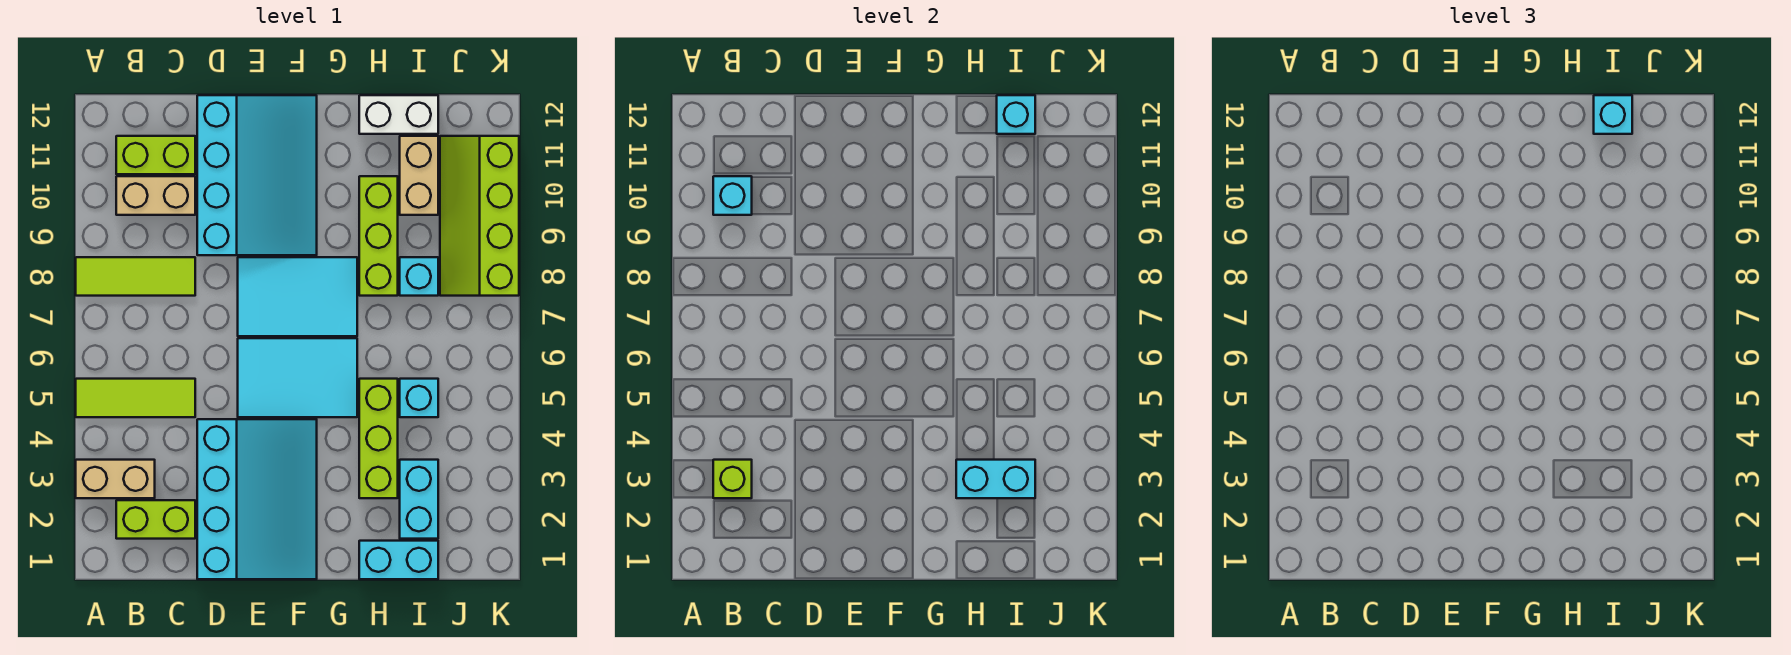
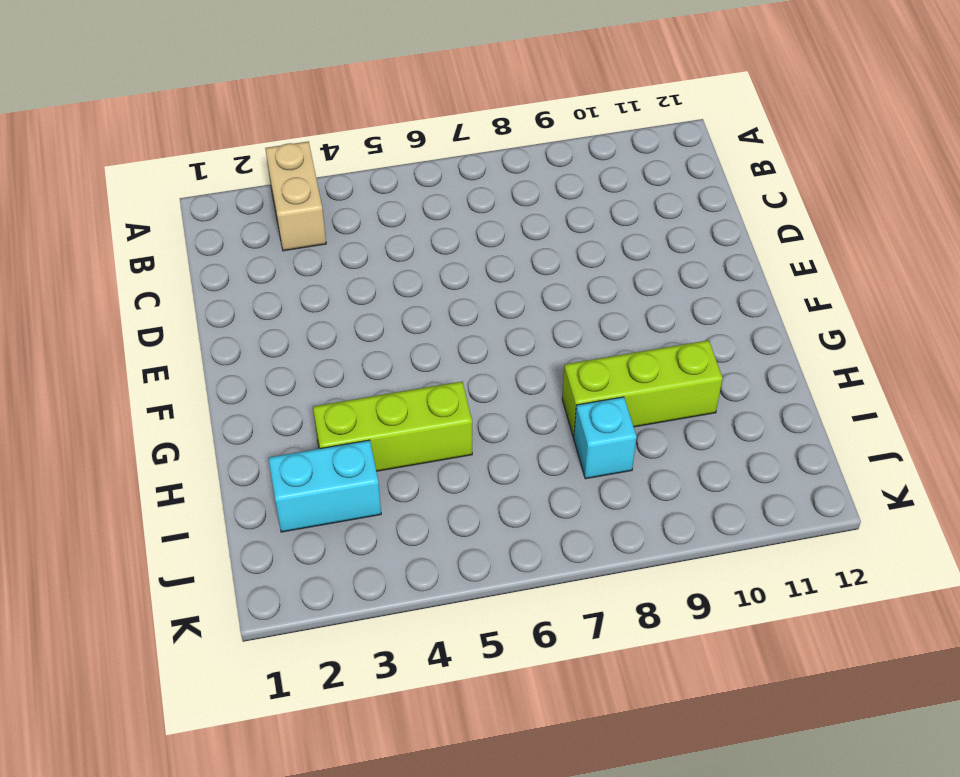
none -> lime tile A5:C5 level 1
none -> lime tile A8:C8 level 1
none -> lime brick B2:C2 level 1

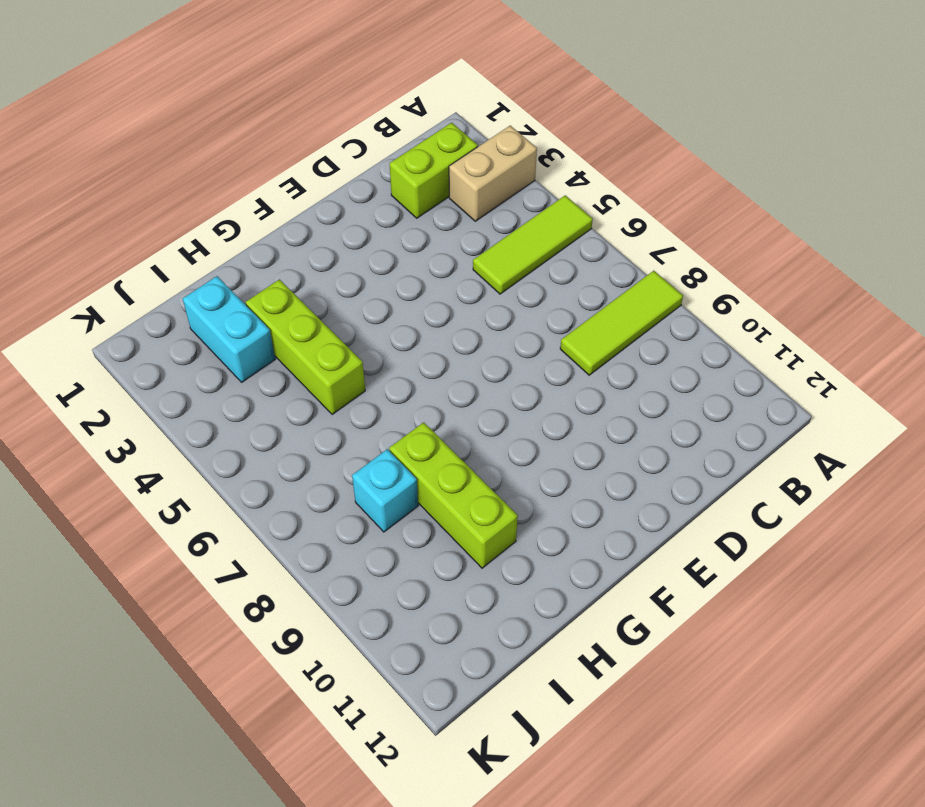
none -> tan brick B10:C10 level 1
none -> lime brick B11:C11 level 1
none -> cyan slope D1:F4 level 1 top D

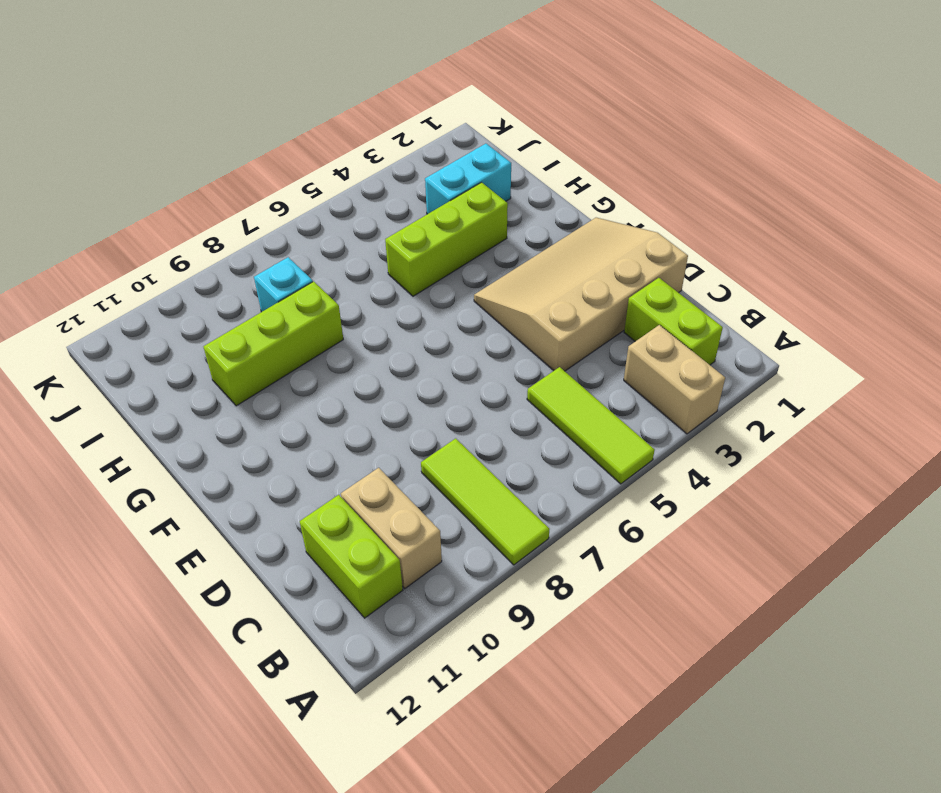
tan slope D1:F4 level 1 top D -> cyan slope D1:F4 level 1 top D
none -> cyan slope D9:F12 level 1 top D
none -> cyan tile E5:G6 level 1
none -> cyan tile E7:G8 level 1

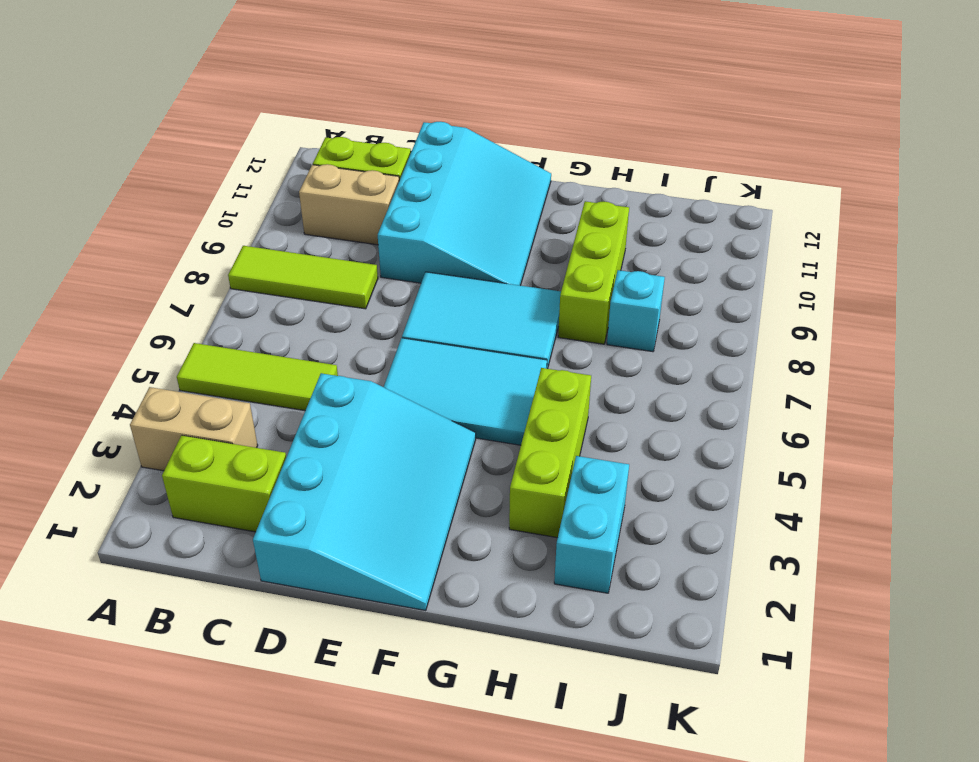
none -> cyan brick H1:I1 level 1
none -> white brick H12:I12 level 1
none -> cyan brick I5 level 1

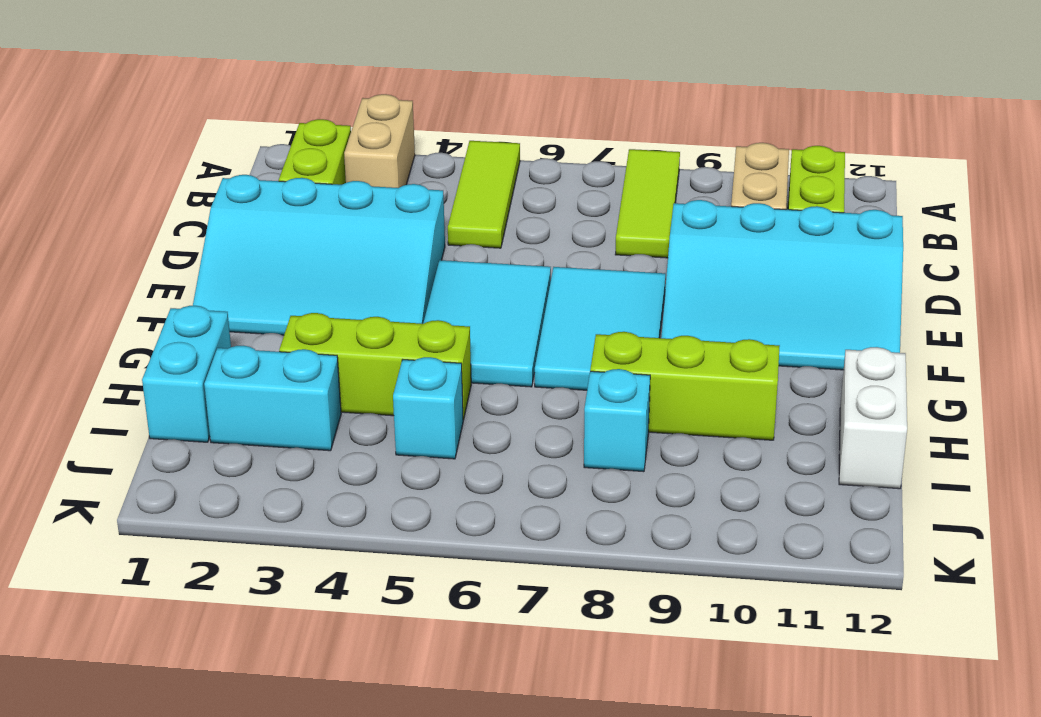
none -> tan brick I10:I11 level 1
none -> lime slope J8:K11 level 1 top K
none -> lime brick B3 level 2

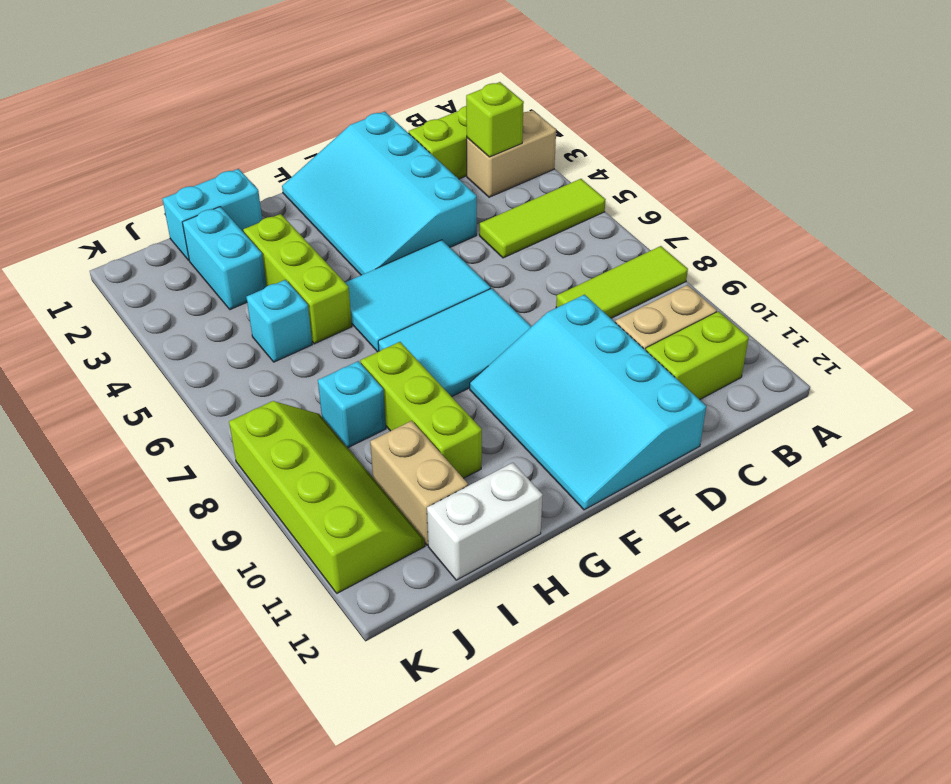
none -> cyan brick B10 level 2
none -> cyan brick H3:I3 level 2
none -> cyan brick I12 level 2

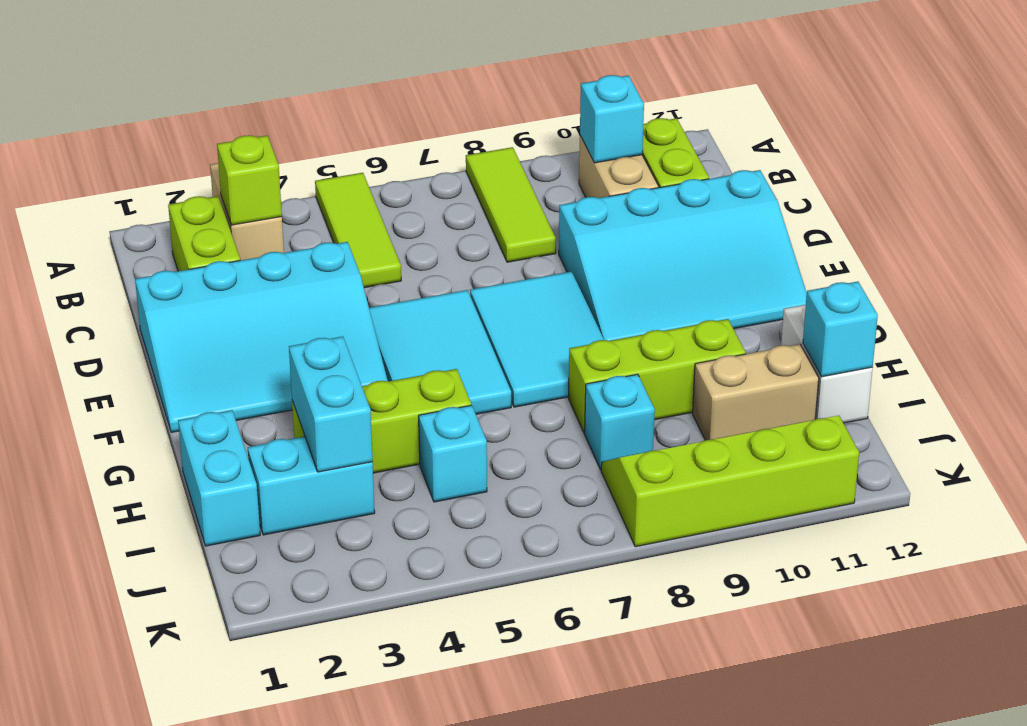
none -> cyan brick I12 level 3

